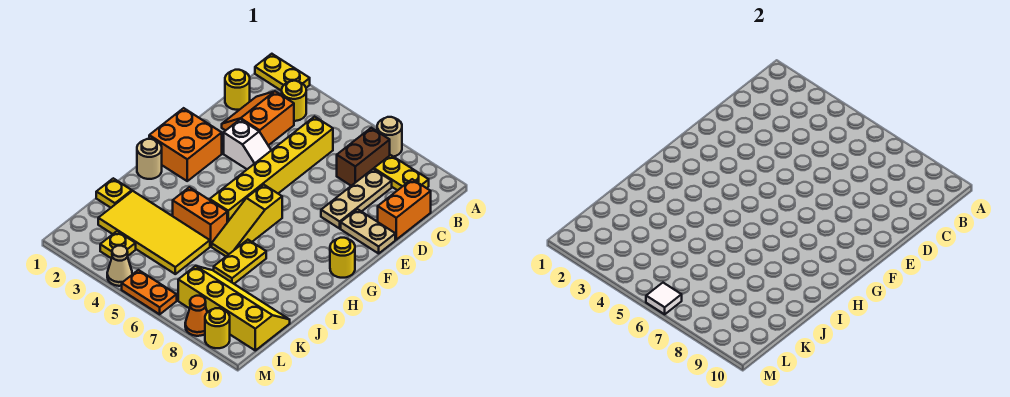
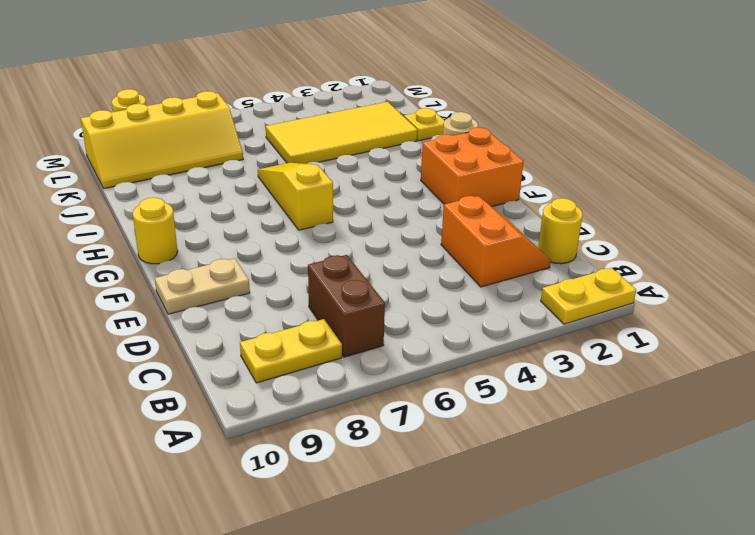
none -> tan round brick A7 level 1
none -> yellow round brick B3 level 1
none -> yellow brick C5:H5 level 1

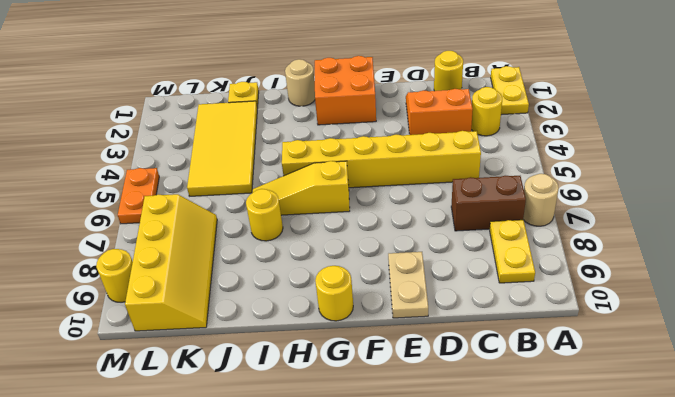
yellow round brick I7 level 1 -> yellow plate I7:J7 level 1
none -> tan plate C8:E8 level 1
none -> orange brick C10:D10 level 1
none -> white slope E3:E4 level 1 top 3

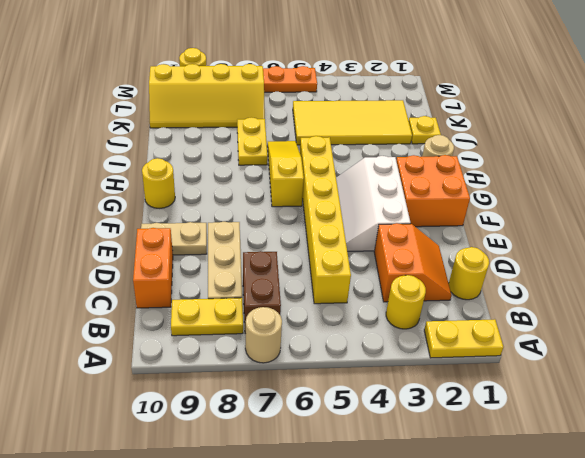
white slope E3:G4 level 1 top 3 -> white slope E3:E4 level 1 top 3
none -> orange brick I4:I5 level 1
none -> yellow plate L3 level 1
none -> tan cone M4 level 1

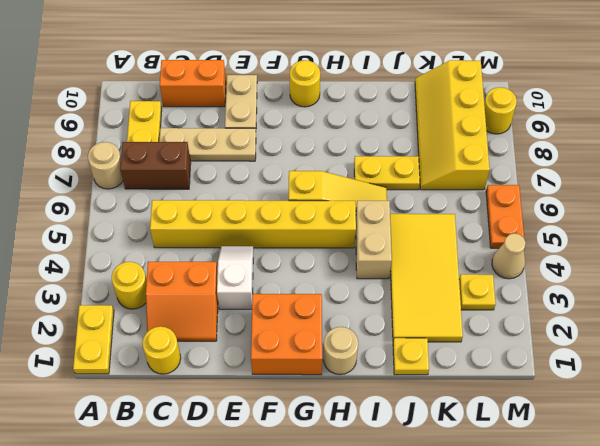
tan brick I4:I5 level 1 -> orange brick I4:I5 level 1
none -> orange cone M8 level 1
none -> white tile M6 level 2

